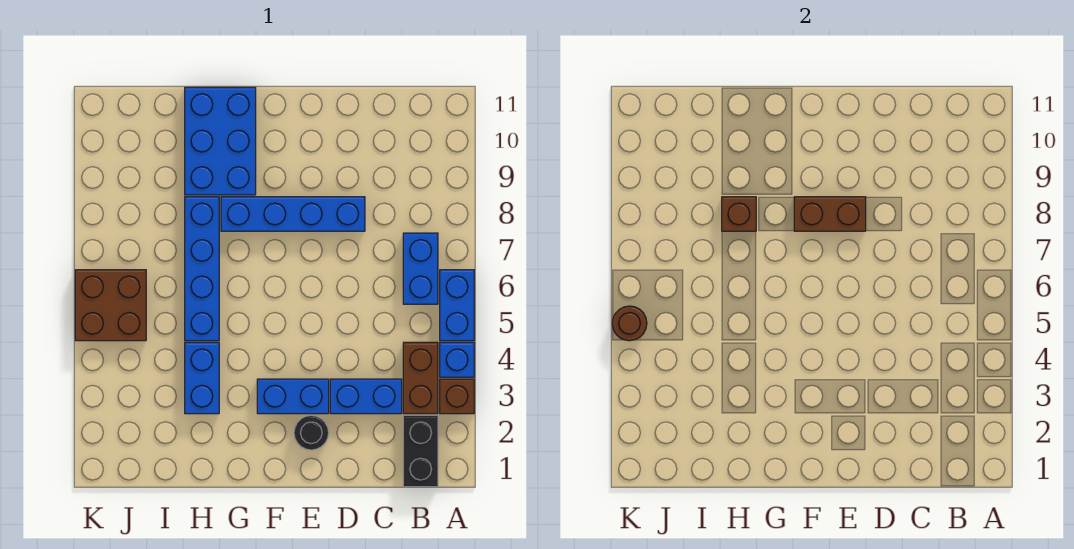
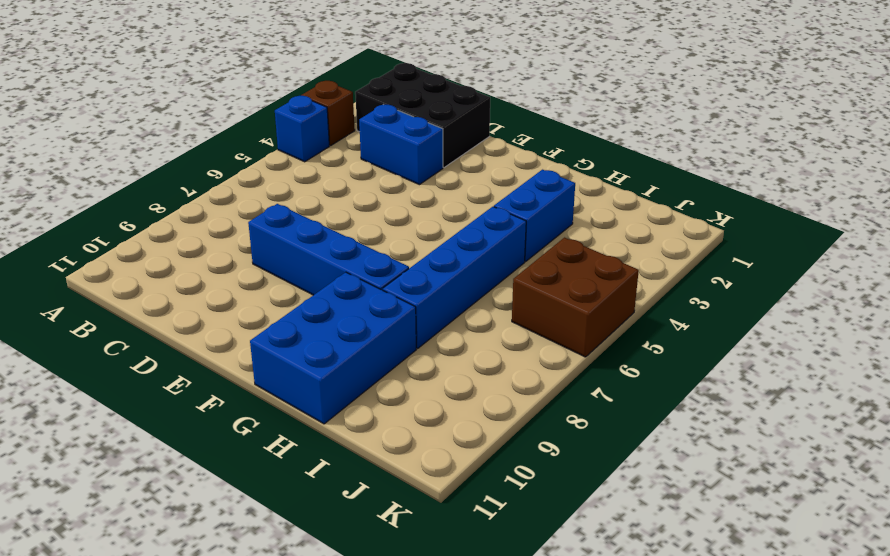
black brick B1:D2 level 1 -> black brick B1:B2 level 1
none -> blue brick A5:A6 level 1
none -> brown brick B3:B4 level 1
none -> blue brick B6:B7 level 1

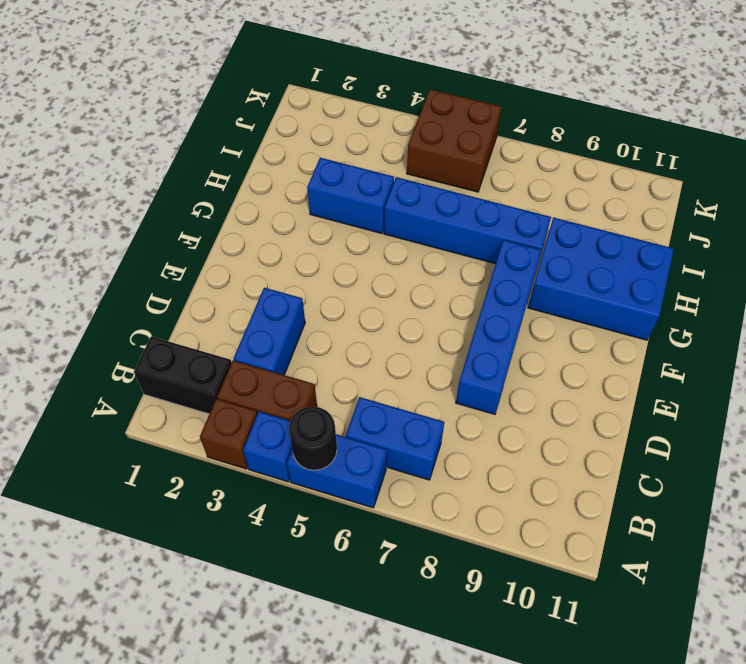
black round brick A5 level 2 -> black round brick E2 level 1
none -> blue brick E3:F3 level 1
none -> brown brick E8:F8 level 2
none -> brown brick H8 level 2

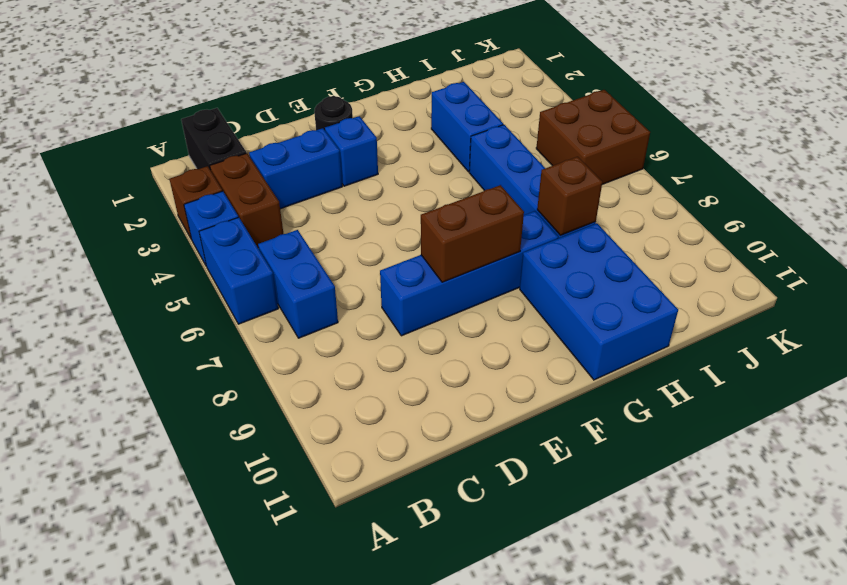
blue brick E3 level 1 -> blue brick E3:F3 level 1
none -> brown round brick K5 level 2

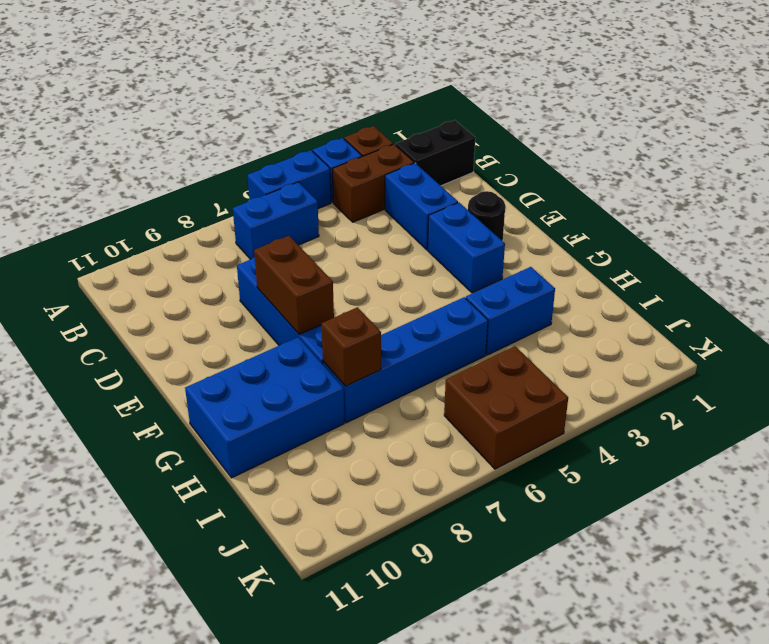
none -> brown round brick K5 level 2

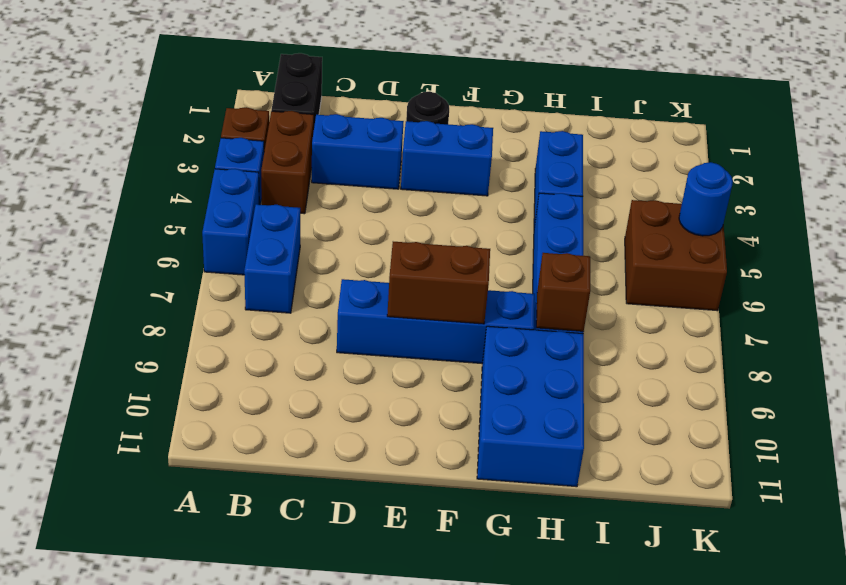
blue round brick K5 level 2 -> brown round brick K5 level 2

